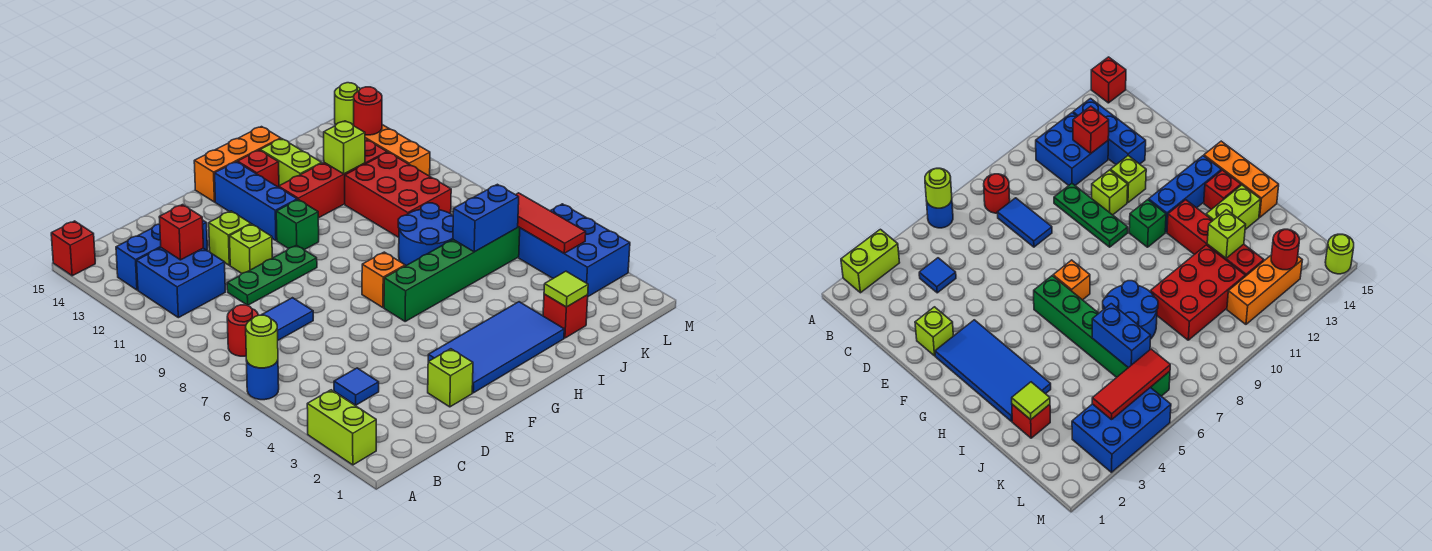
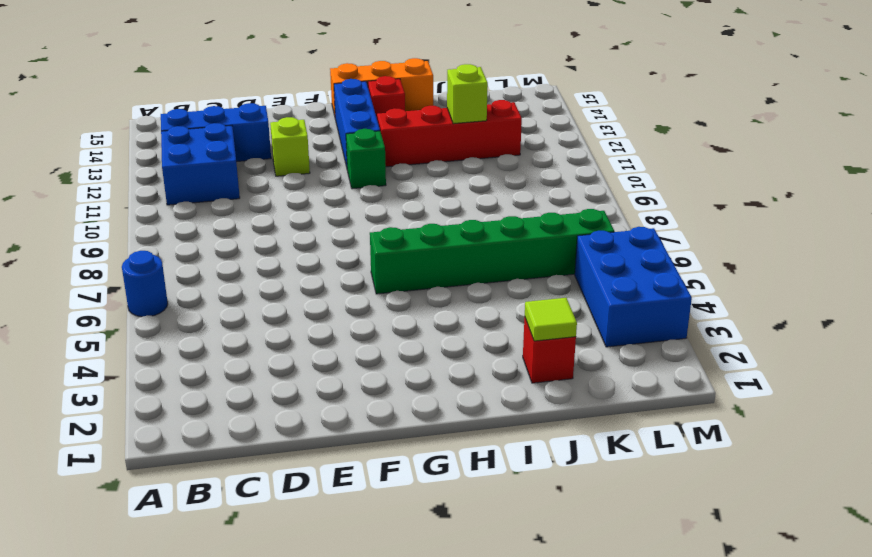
none -> lime brick A2:A3 level 1
none -> red brick A15 level 1
none -> red round brick B8 level 1
none -> blue tile C4 level 1

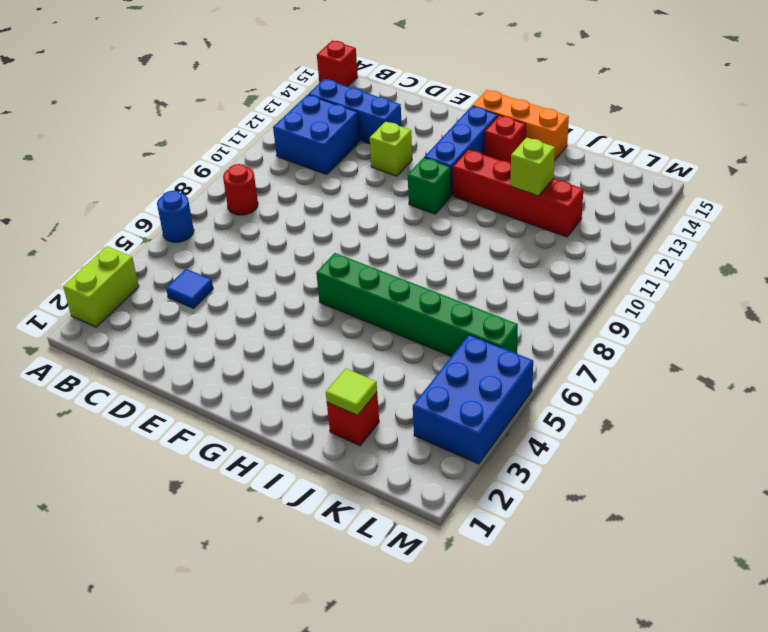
none -> blue tile C8:D8 level 1
none -> green plate D10:F10 level 1
none -> lime brick E2 level 1
none -> lime brick E11 level 1

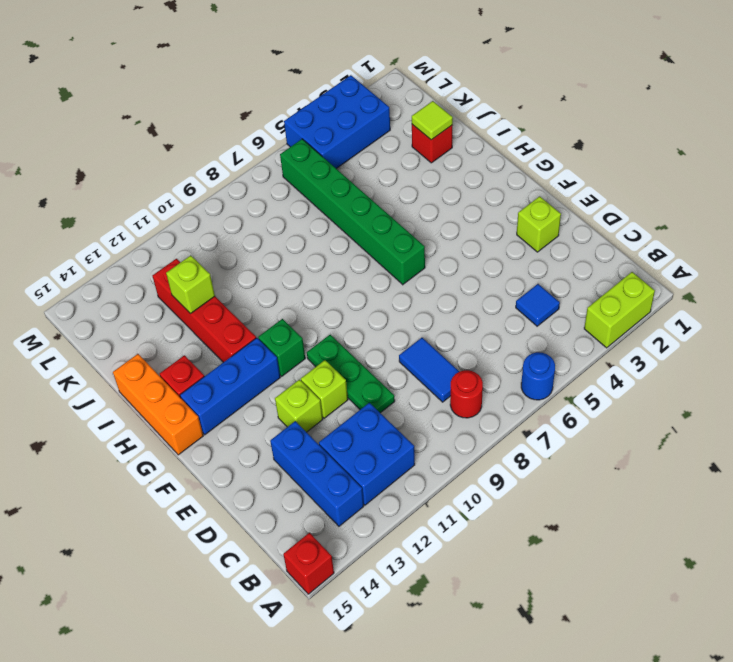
none -> blue tile F2:I3 level 1
none -> orange brick G7 level 1
none -> blue round brick I7:J8 level 1
none -> lime brick I13:I14 level 1

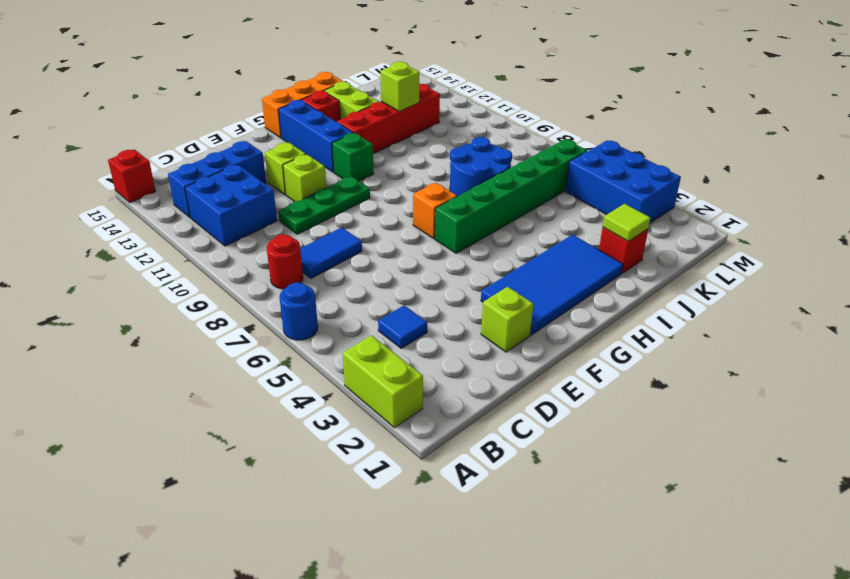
none -> red brick J9:K11 level 1
none -> orange brick L11:L13 level 1
none -> lime round brick M15 level 1
none -> lime round brick A6 level 2

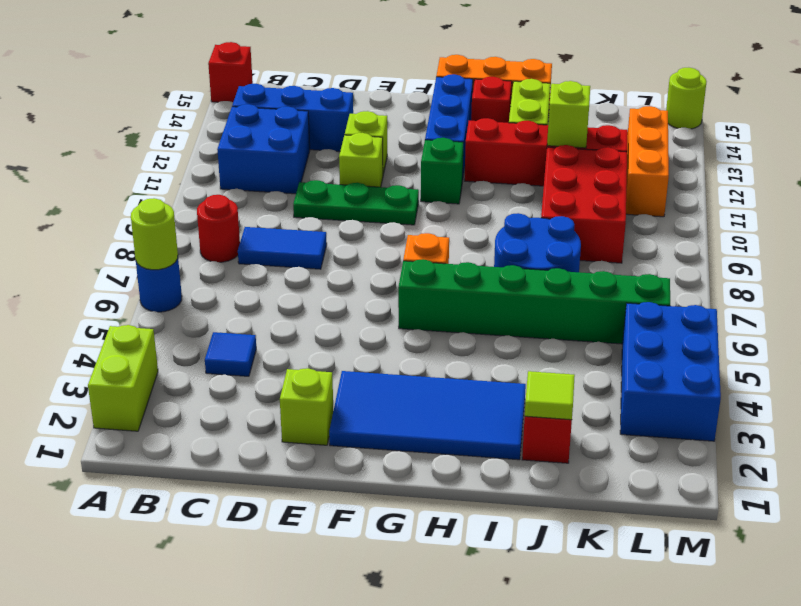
none -> red brick C12 level 2
none -> blue brick J6:K6 level 2
none -> red tile L4:L6 level 2
none -> red round brick L13 level 2

